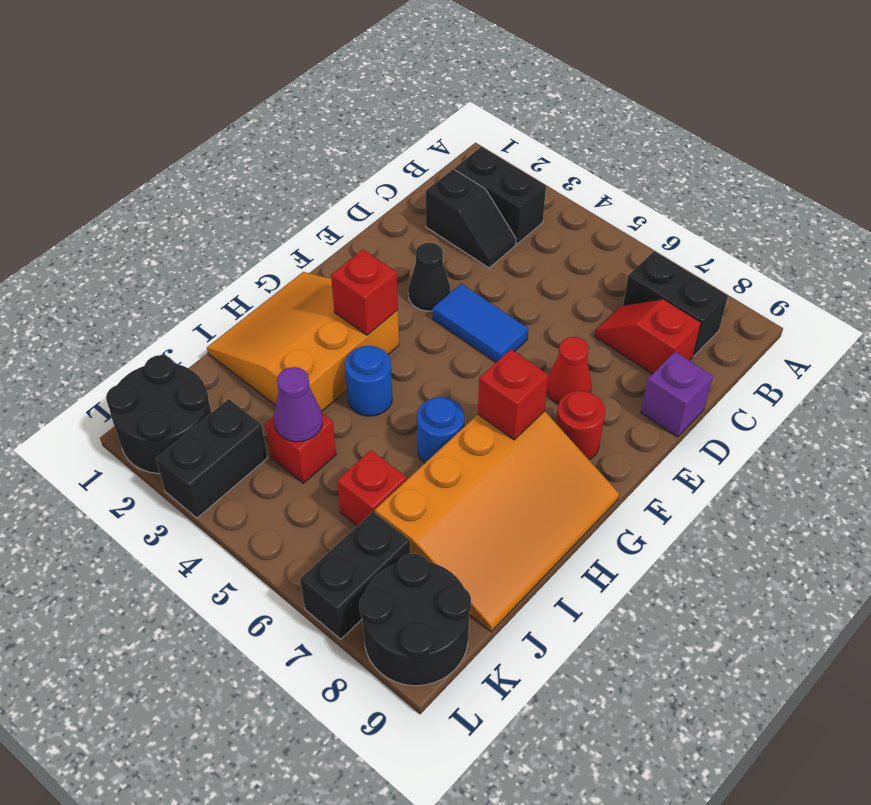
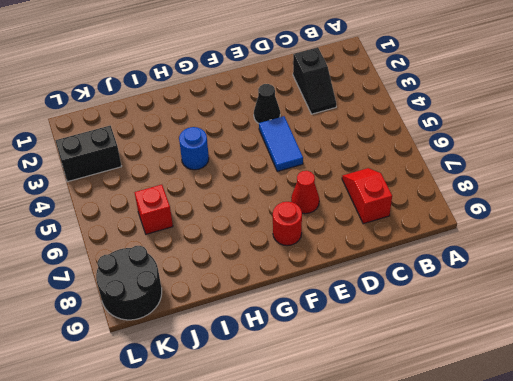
none -> black brick B2:B3 level 1
none -> black brick B7:B8 level 1
none -> purple brick D9 level 1

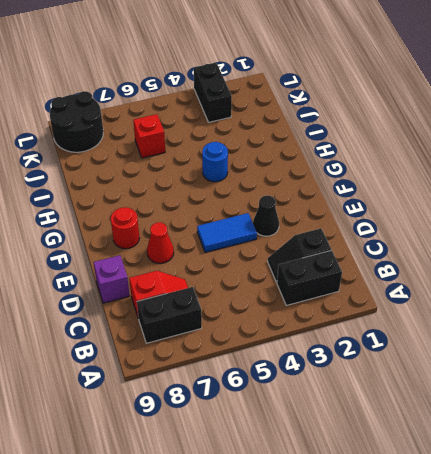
none -> orange slope G1:I3 level 1 top 3
none -> orange slope G7:J9 level 1 top 7
none -> blue round brick H6 level 1

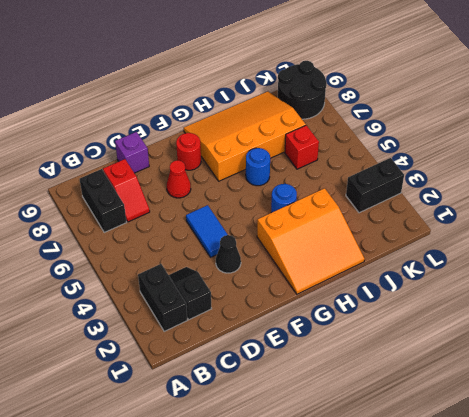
none -> red brick J4 level 1
none -> black round brick K1:L2 level 1
none -> black brick K7:L7 level 1

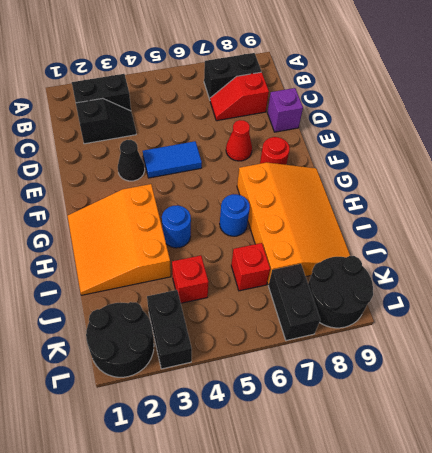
none -> red brick G3 level 2
none -> red brick G7 level 2
none -> purple cone J4 level 2

